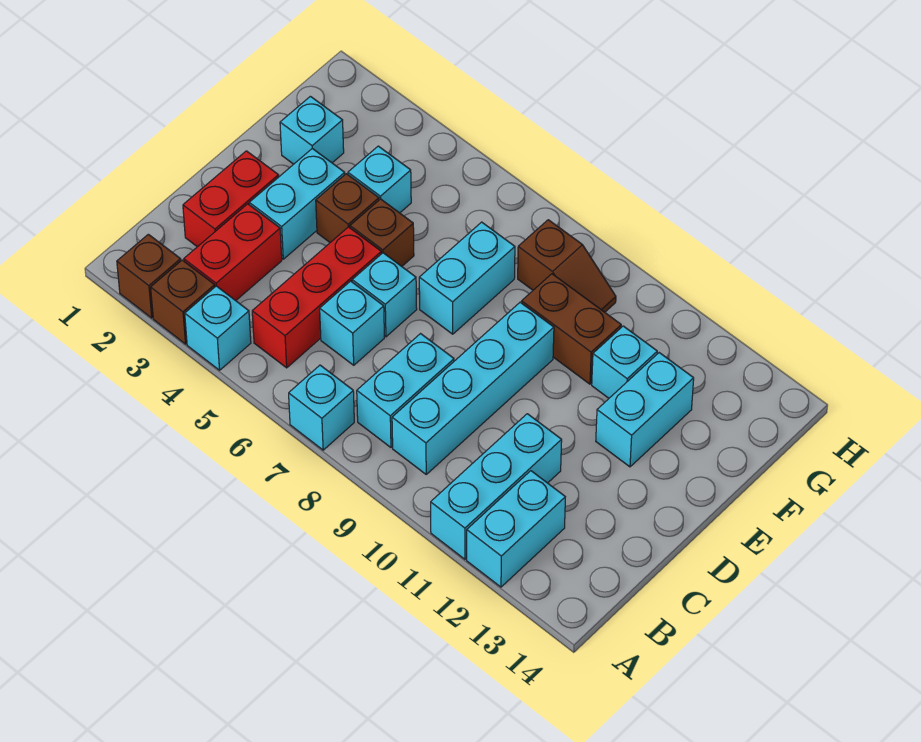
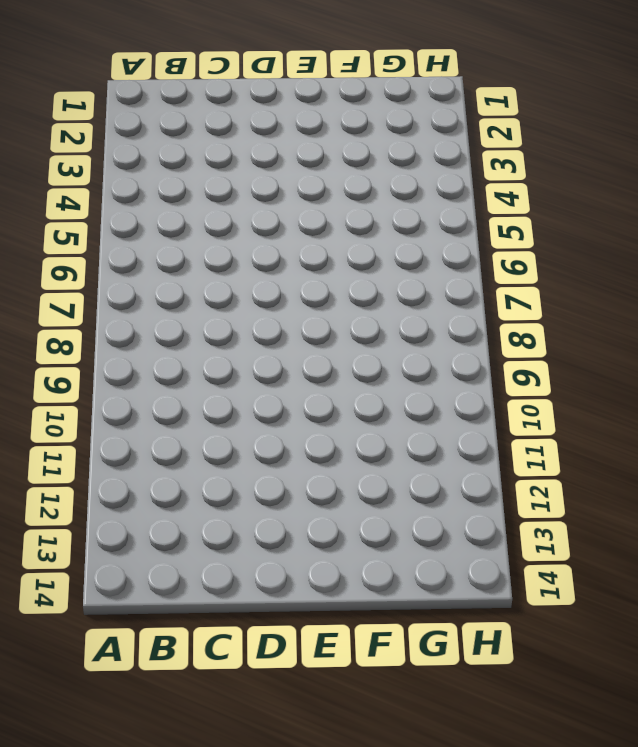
none -> brown brick A2 level 1
none -> brown brick A3 level 1
none -> cyan brick A4 level 1

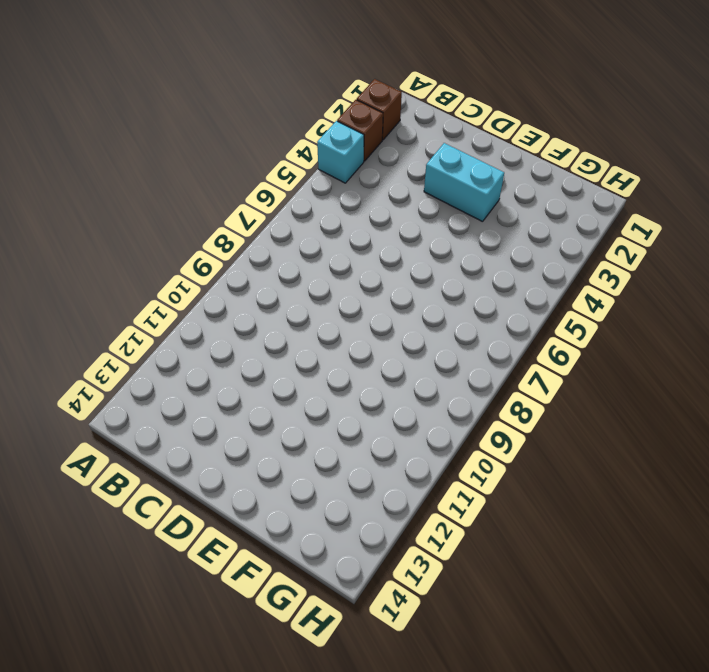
none -> cyan brick A7 level 1
none -> cyan brick A11:C11 level 1
none -> cyan brick A12:B12 level 1

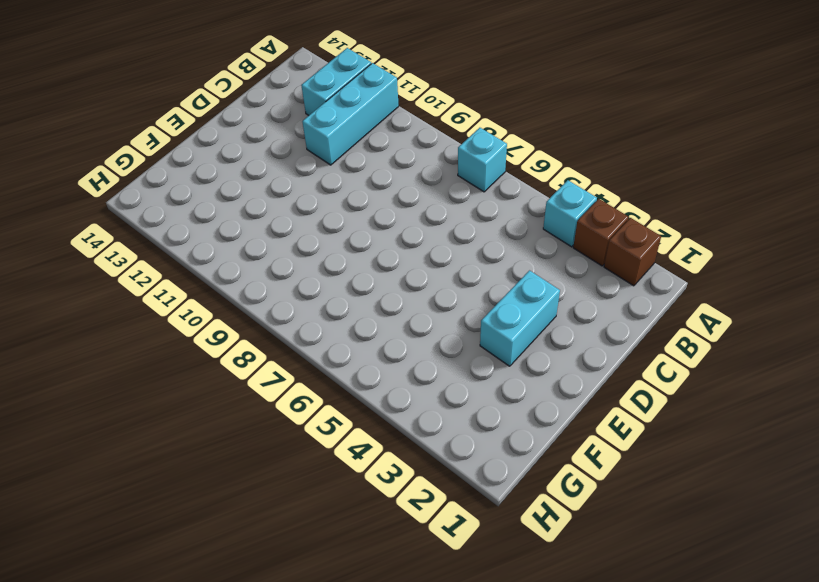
none -> red brick B3:C3 level 1
none -> red brick B5:D5 level 1
none -> cyan brick B8:C8 level 1

